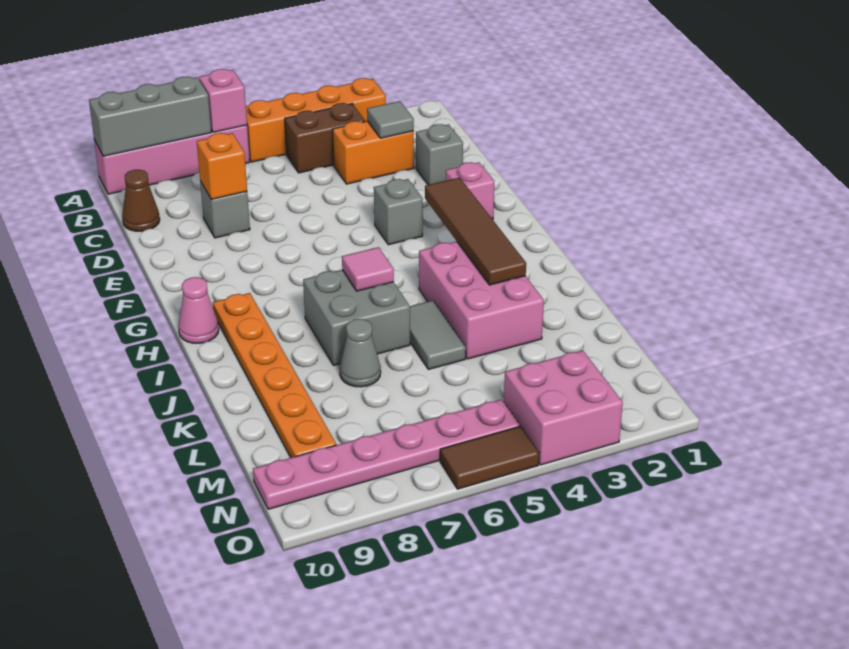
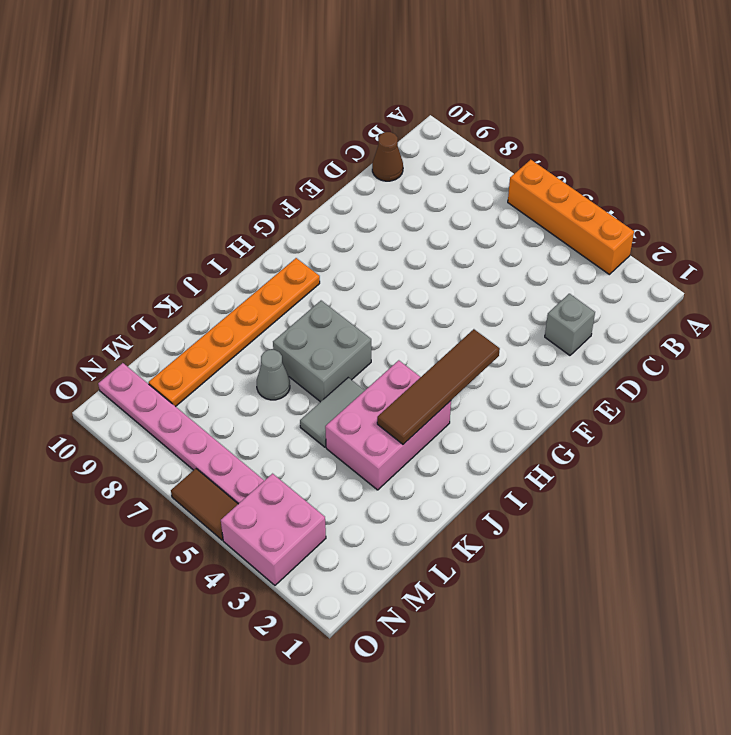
none -> pink brick A7:A10 level 1
none -> brown brick B4:B5 level 1
none -> orange brick C3:C4 level 1

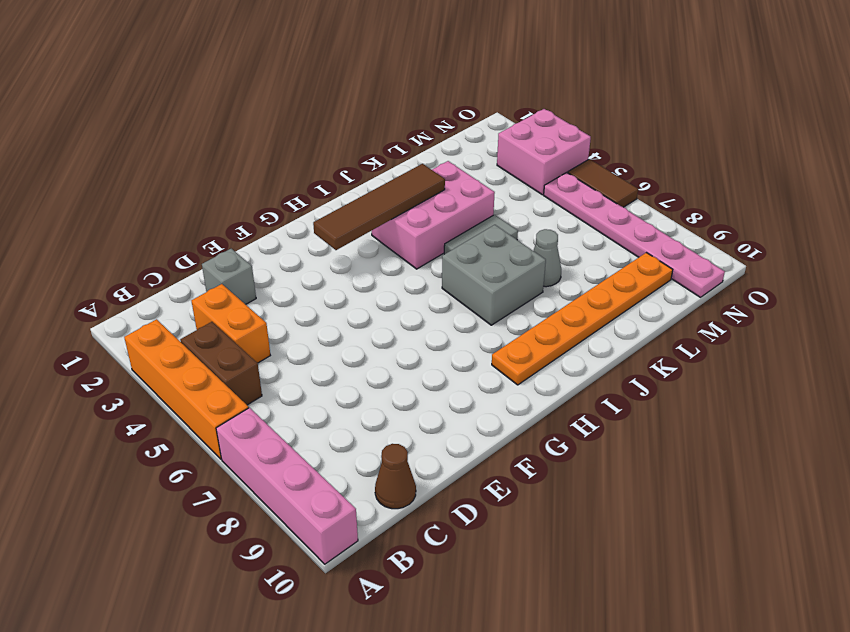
none -> grey brick D8 level 1
none -> pink brick F2 level 1
none -> grey brick F4 level 1

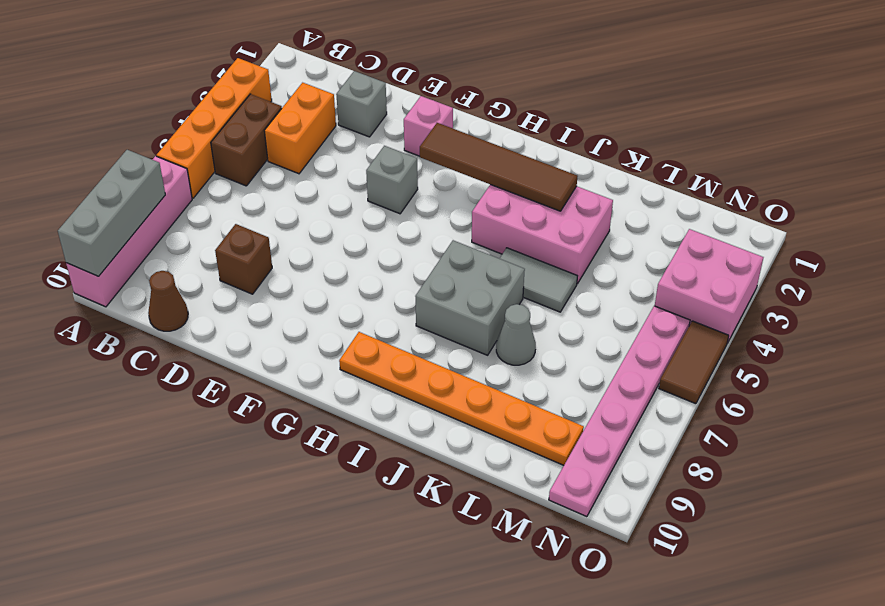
brown brick D8 level 1 -> grey brick D8 level 1
none -> pink cone H10 level 1
none -> pink brick A7 level 2
none -> grey tile C3 level 2

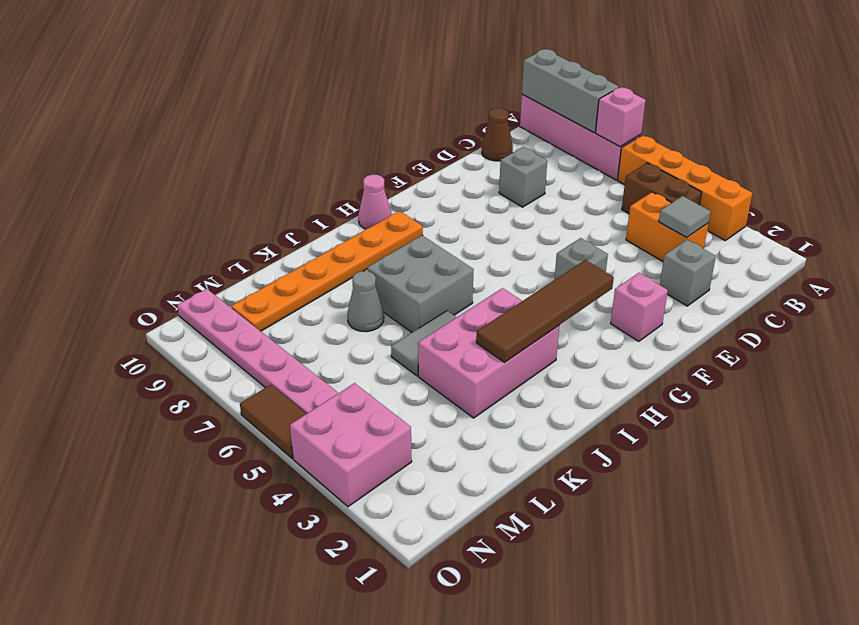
none -> orange brick D8 level 2
none -> pink tile I6 level 2

